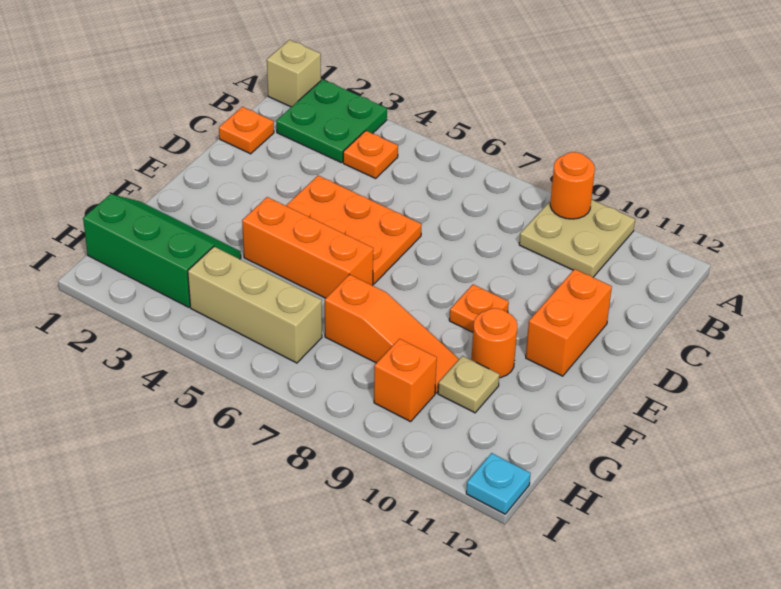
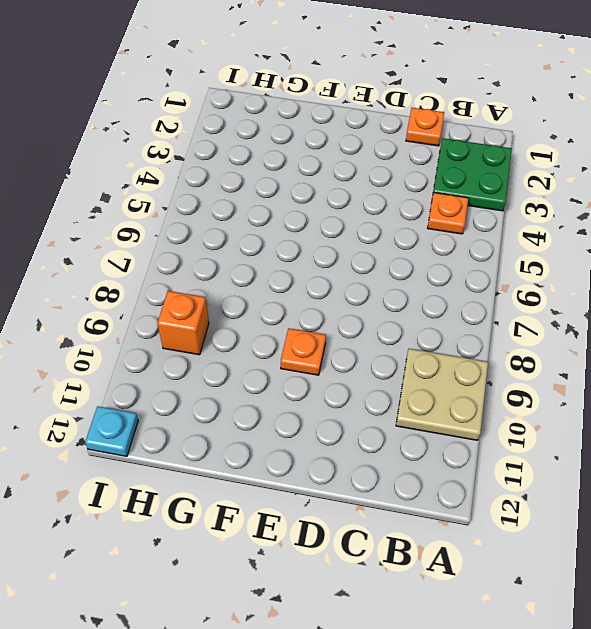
none -> tan brick A1 level 1
none -> orange plate D4:E6 level 1
none -> orange brick D11:E11 level 1

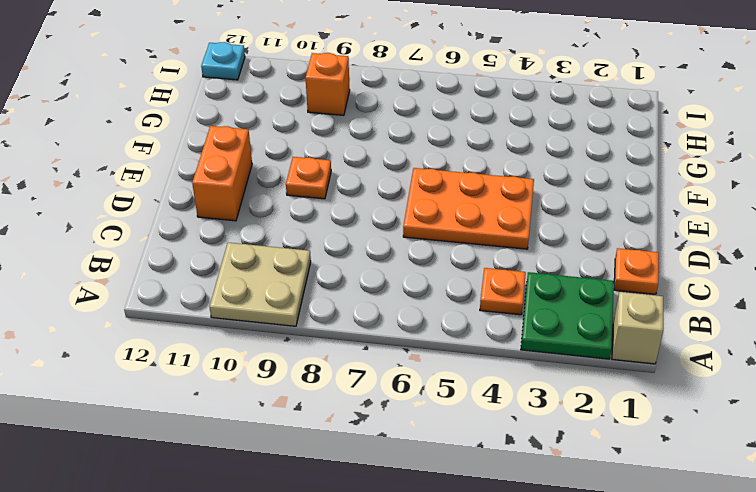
none -> orange brick F4:F6 level 1
none -> orange round brick F10 level 1
none -> green slope G1:H3 level 1 top H

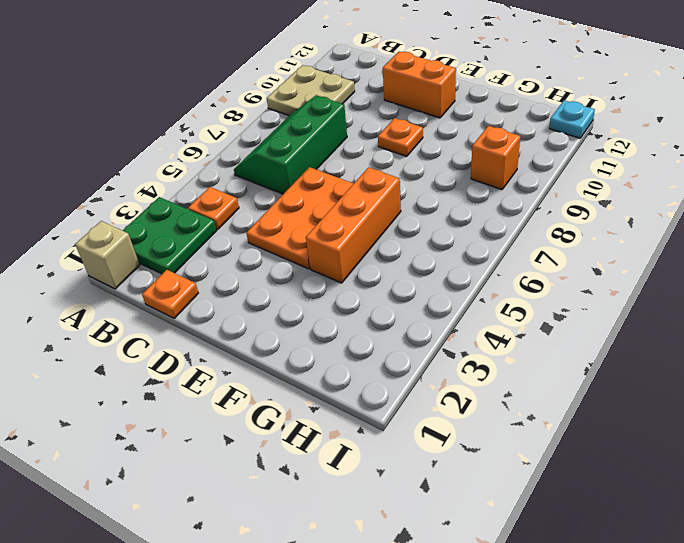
green slope B6:C8 level 1 top C -> green slope G1:H3 level 1 top H
none -> orange round brick F10 level 1
none -> orange slope G7:G9 level 1 top 7
none -> tan plate G10 level 1

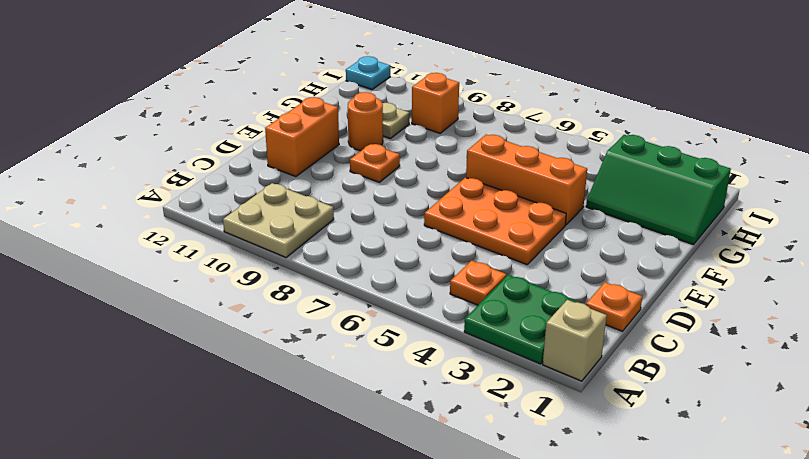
none -> orange slope G7:G9 level 1 top 7
none -> tan brick H4:H6 level 1
none -> orange round brick A9 level 2

